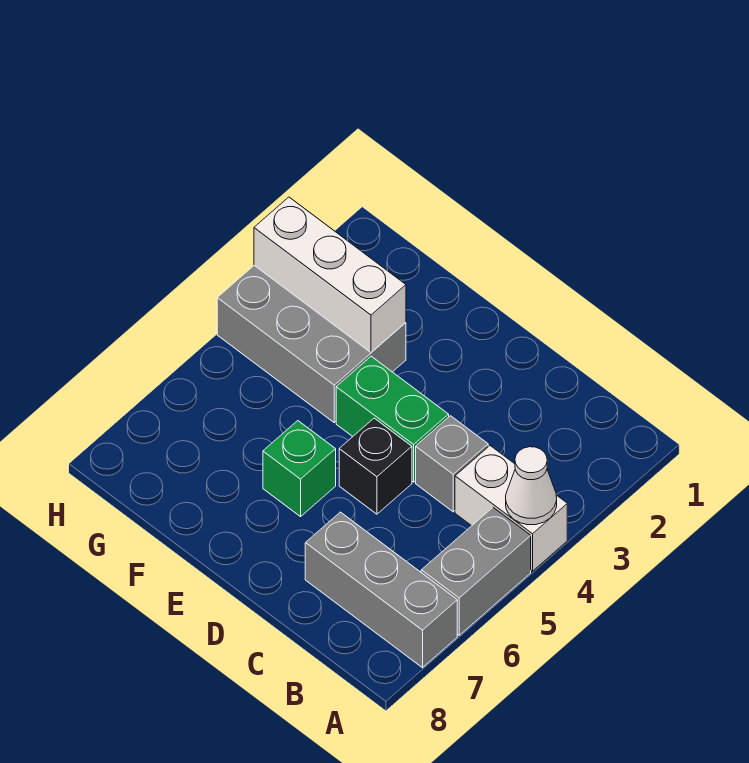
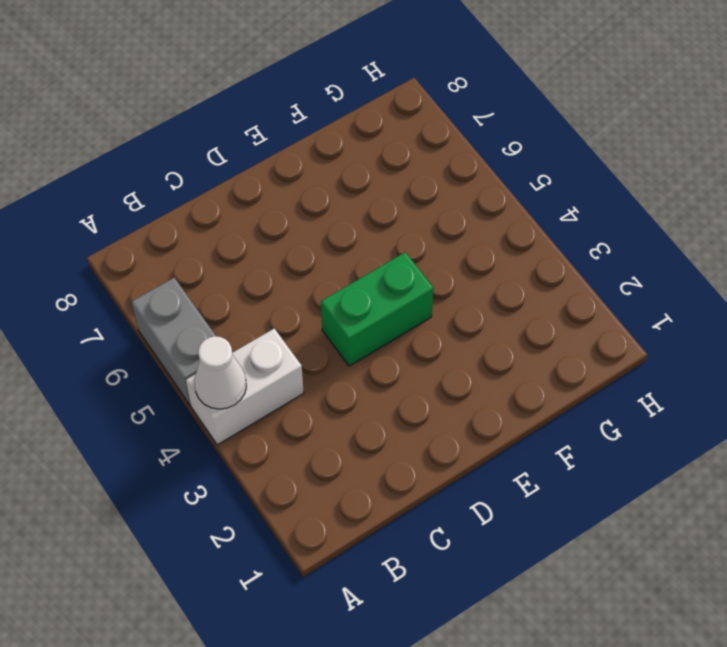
none -> grey brick A7:C7 level 1
none -> grey brick C4 level 1

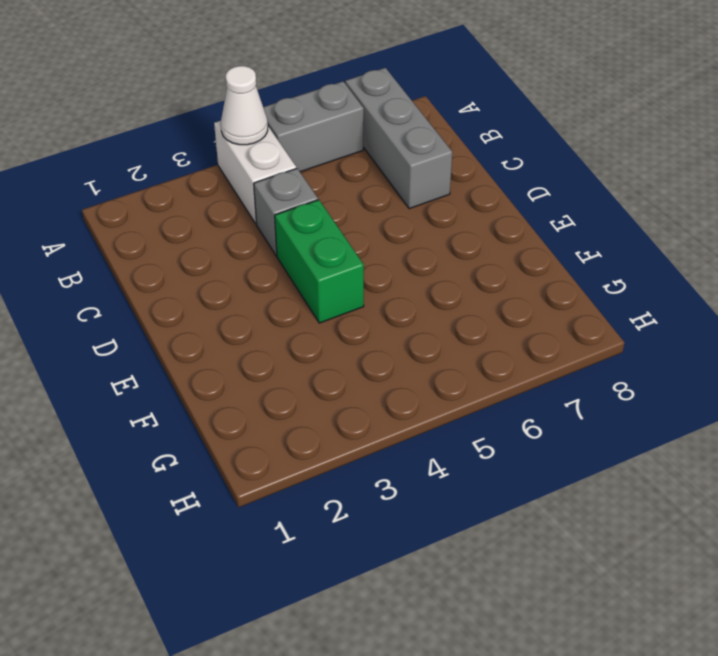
none -> black brick D5 level 1
none -> green brick E6 level 1

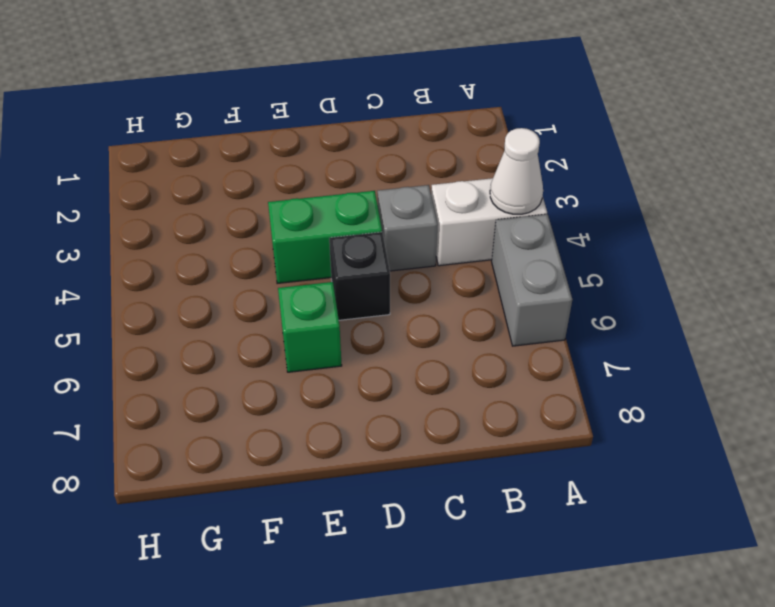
none -> grey brick A7:C7 level 1
none -> grey brick F3:H4 level 1

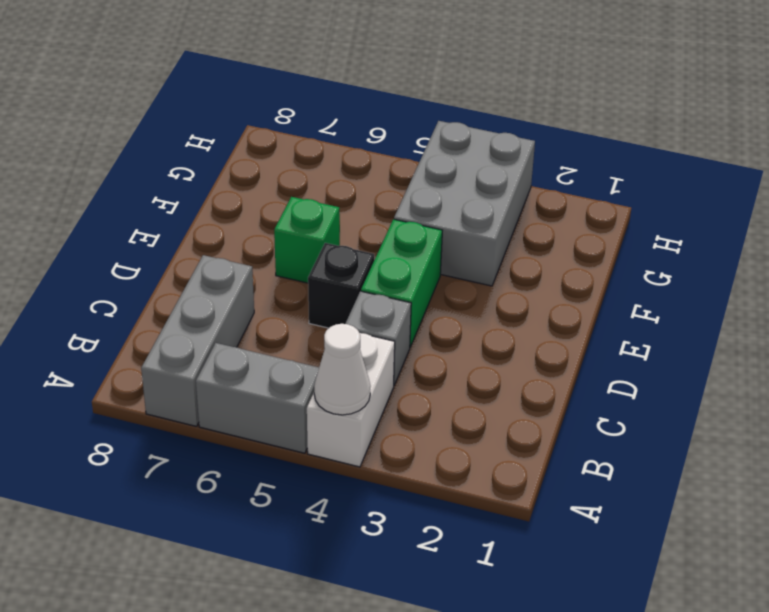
none -> white brick F3:H3 level 2

